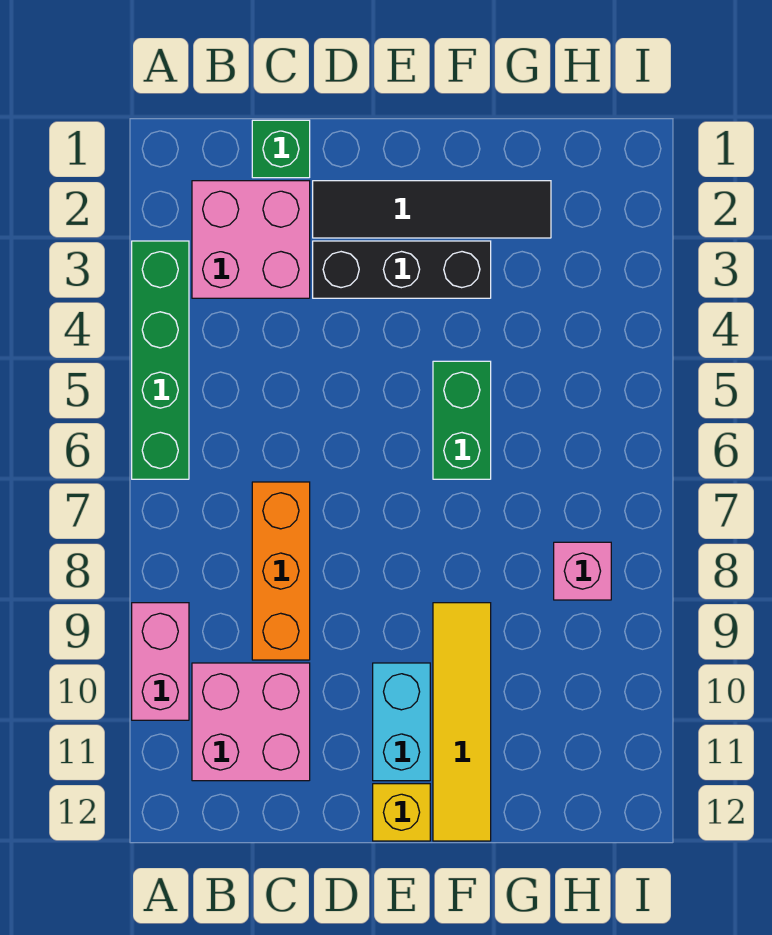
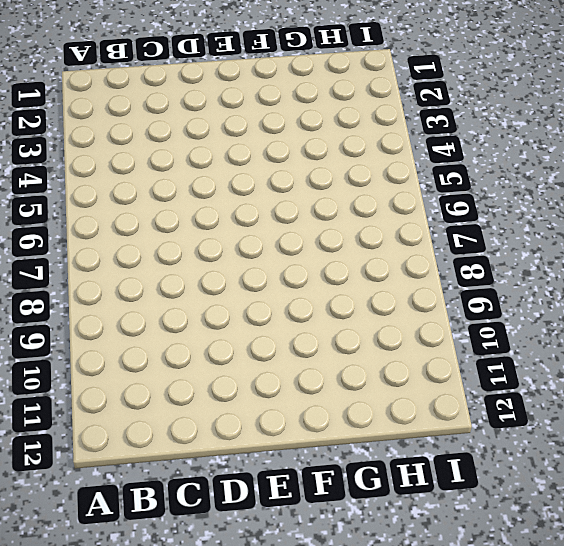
none -> green brick A3:A6 level 1
none -> pink brick A9:A10 level 1
none -> pink brick B2:C3 level 1

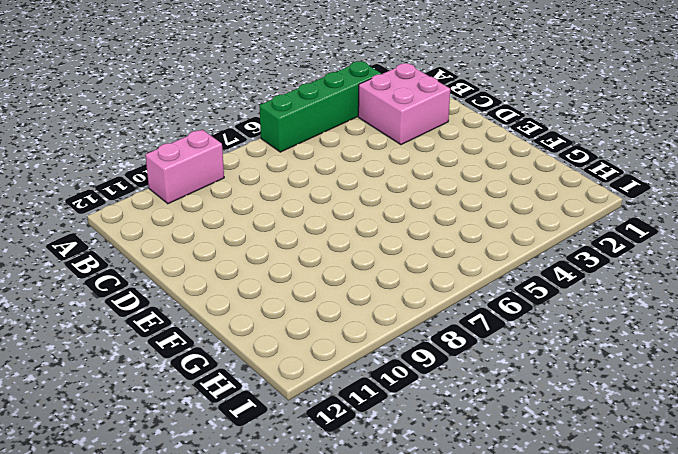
none -> pink brick B10:C11 level 1
none -> green brick C1 level 1
none -> orange brick C7:C9 level 1

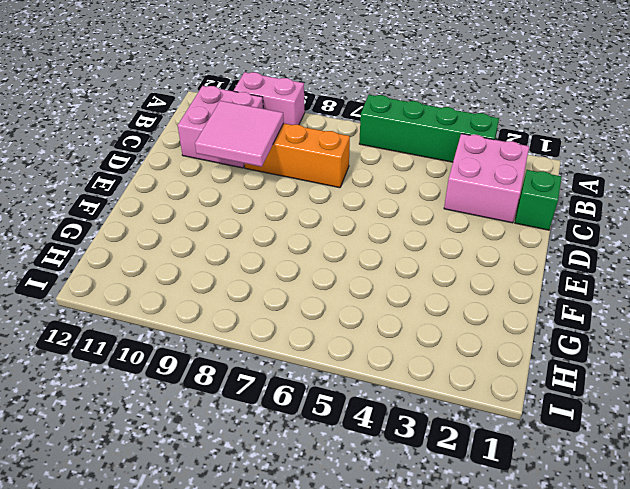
pink tile C9:D10 level 2 -> none
none -> black tile D2:G2 level 1
none -> black brick D3:F3 level 1
none -> cyan brick E10:E11 level 1

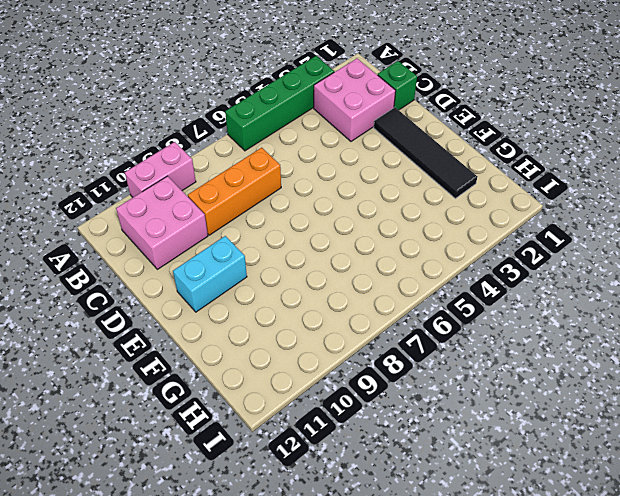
none -> black brick D3:F3 level 1
none -> yellow brick E12 level 1
none -> green brick F5:F6 level 1

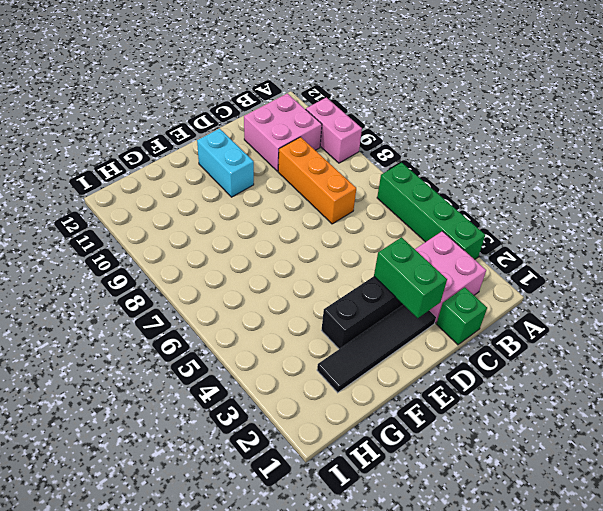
green brick D2:D3 level 2 -> green brick F5:F6 level 1
none -> yellow brick E12 level 1
none -> yellow tile F9:F12 level 1
none -> pink brick H8 level 1

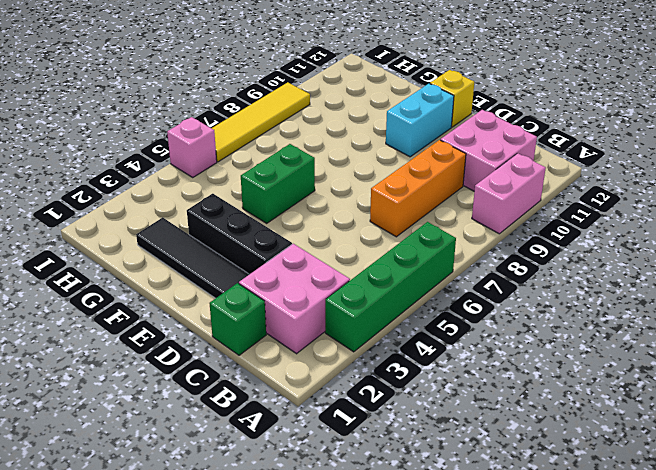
pink brick I5 level 1 -> pink brick H8 level 1
yellow tile I6:I9 level 1 -> yellow tile F9:F12 level 1

